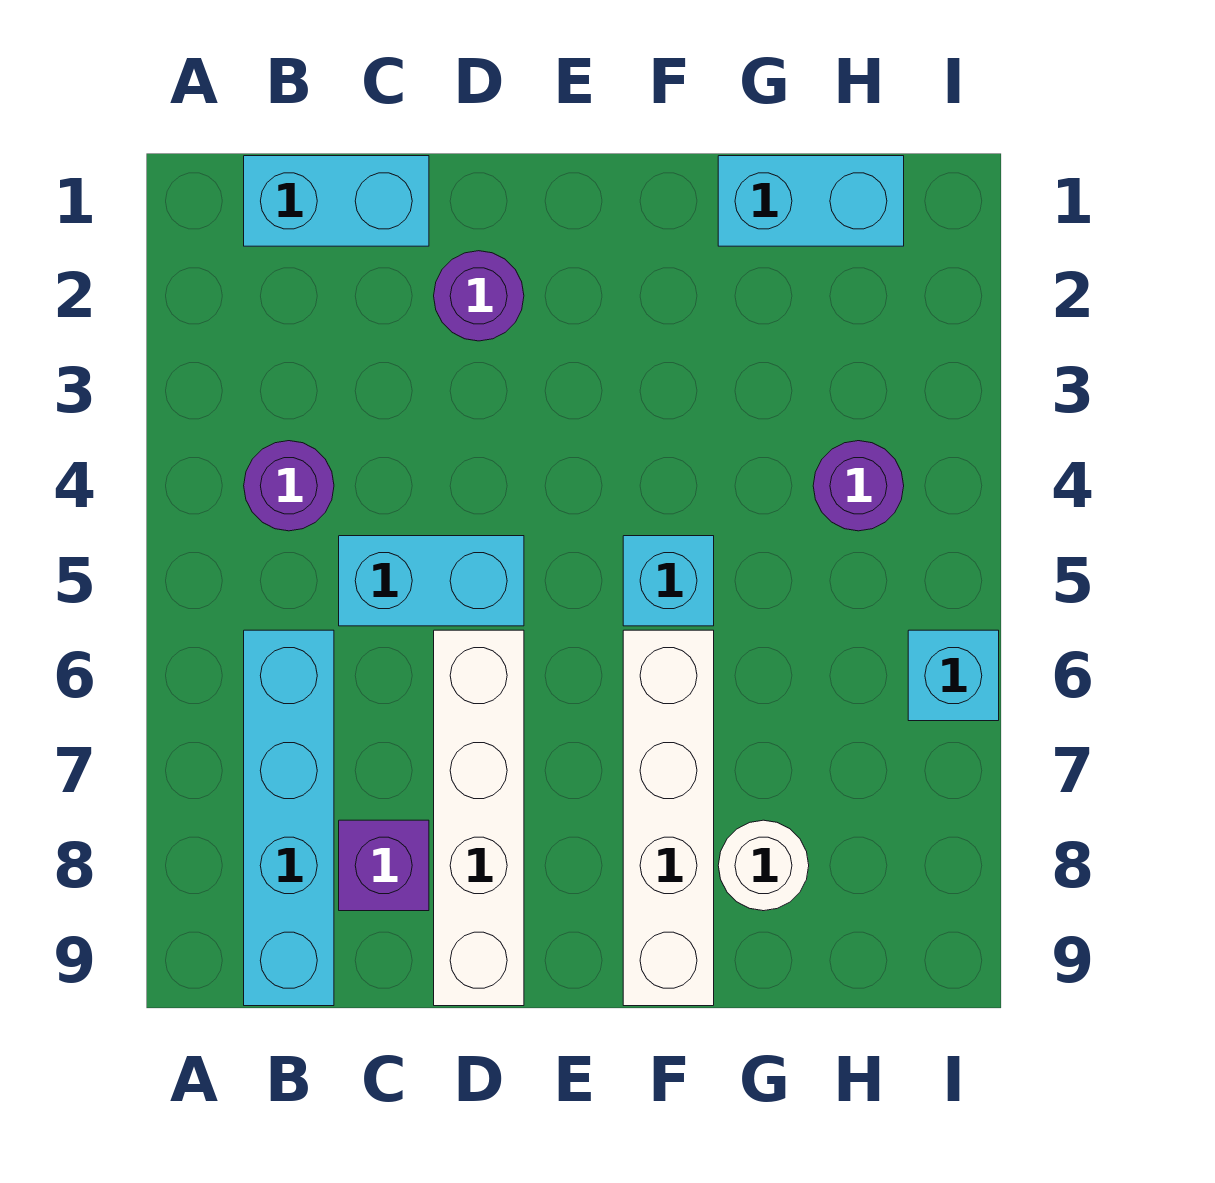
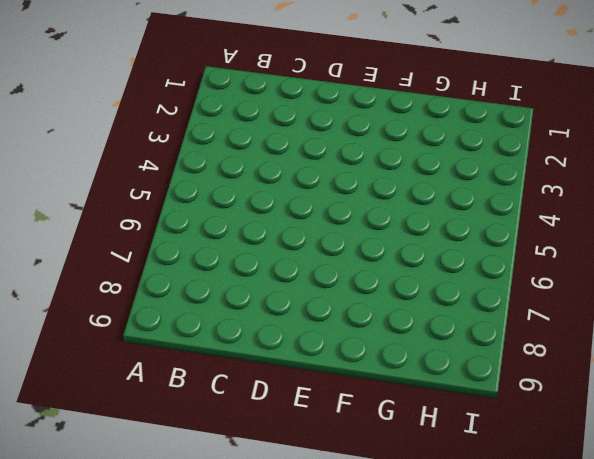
none -> cyan brick B1:C1 level 1
none -> purple round brick B4 level 1
none -> cyan brick B6:B9 level 1

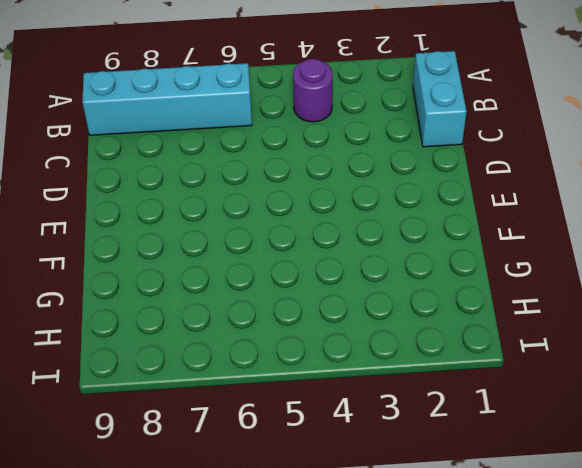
none -> cyan brick C5:D5 level 1
none -> purple brick C8 level 1
none -> purple round brick D2 level 1

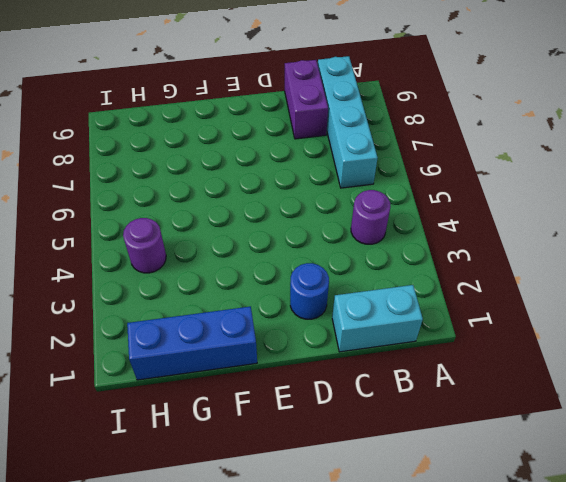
purple brick C8:C9 level 1 -> purple brick C8 level 1
blue round brick D2 level 1 -> purple round brick D2 level 1
blue brick F1:H1 level 1 -> cyan brick G1:H1 level 1
none -> cyan brick C5:D5 level 1
none -> white brick D6:D9 level 1
none -> cyan brick F5 level 1

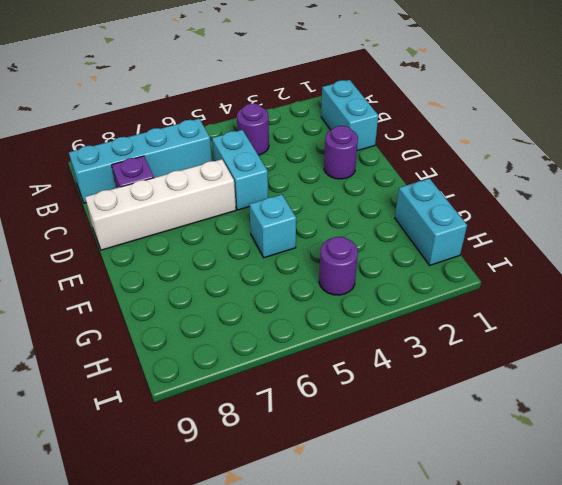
none -> white brick F6:F9 level 1
none -> white round brick G8 level 1
none -> cyan brick I6 level 1

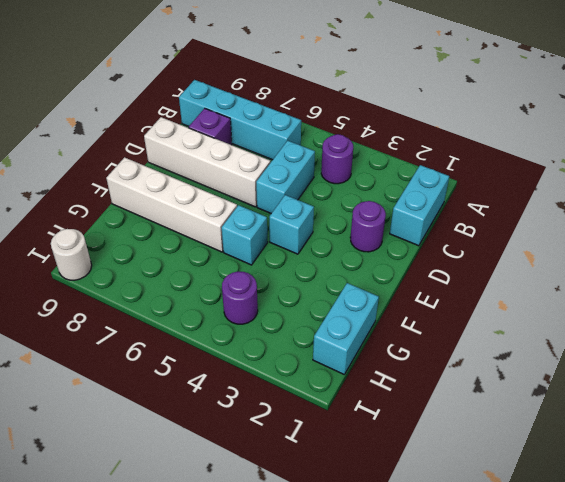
cyan brick E4 level 1 -> cyan brick I6 level 1
white round brick I9 level 1 -> white round brick G8 level 1

